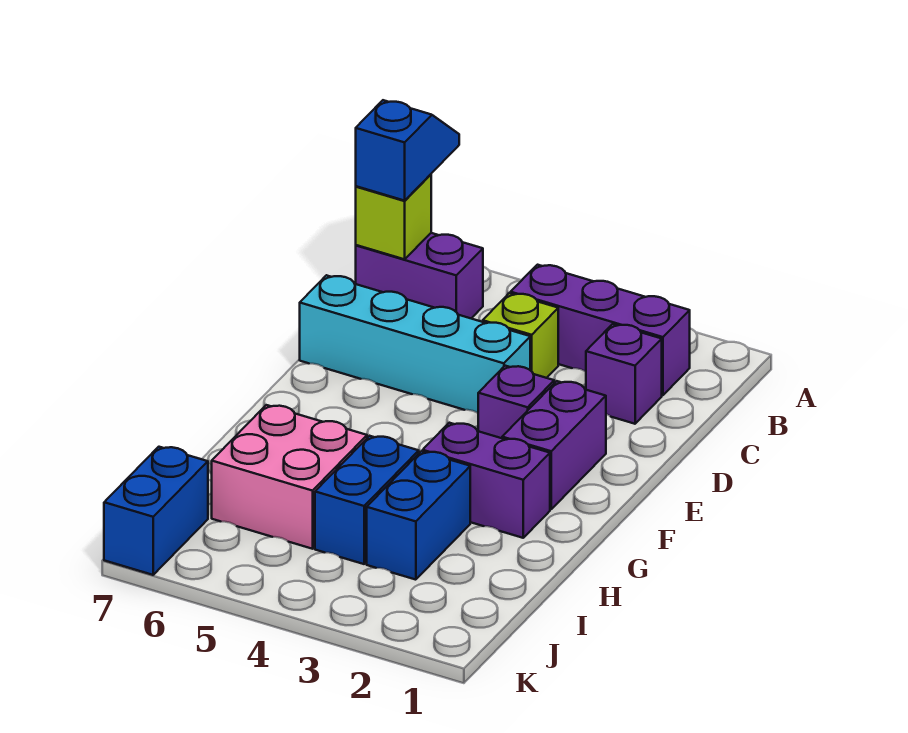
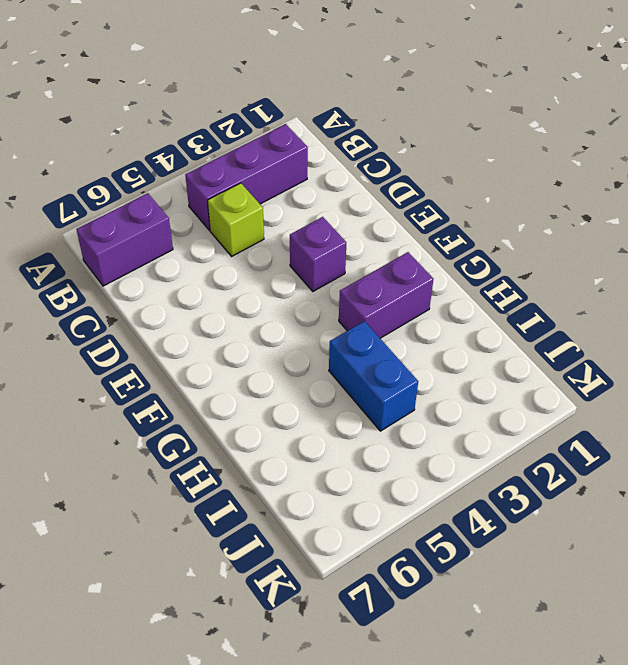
none -> purple brick C2 level 1
none -> cyan brick D4:D7 level 1
none -> purple brick E2:F2 level 1

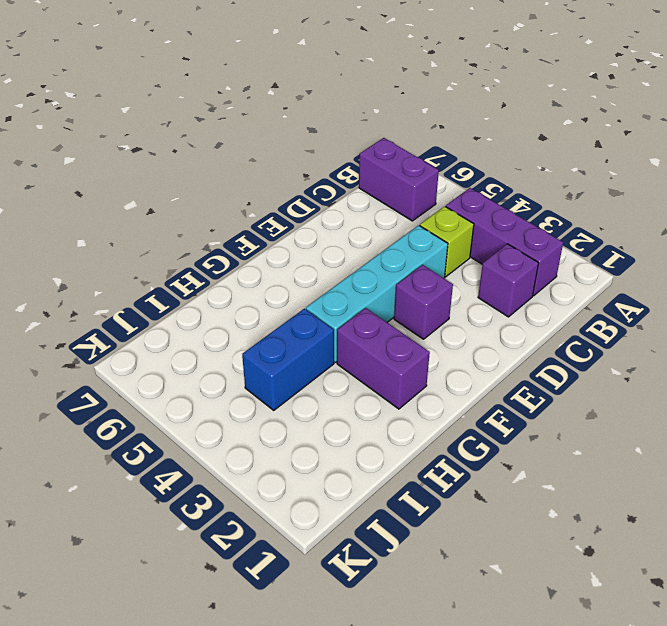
cyan brick D4:G4 level 1 -> cyan brick D4:D7 level 1
none -> purple brick E2:F2 level 1
none -> blue brick H3:I3 level 1
none -> pink brick H5:I6 level 1

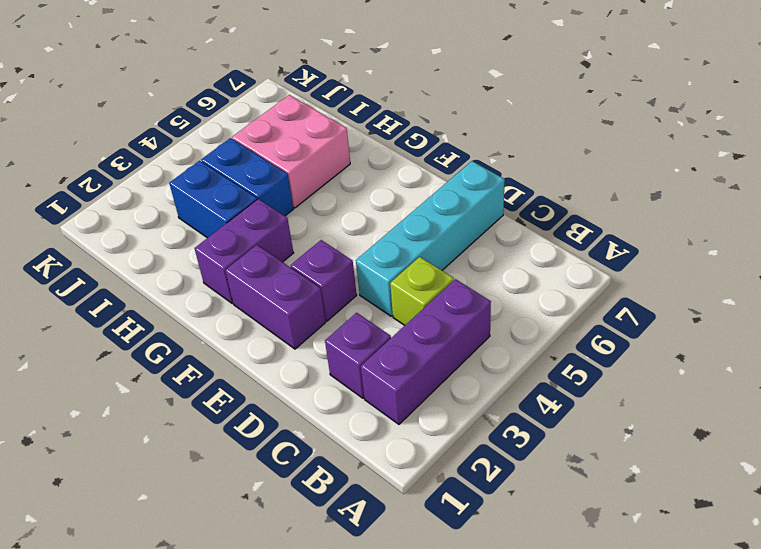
none -> purple brick B6:B7 level 1
none -> blue brick J7:K7 level 1
none -> lime brick B7 level 2

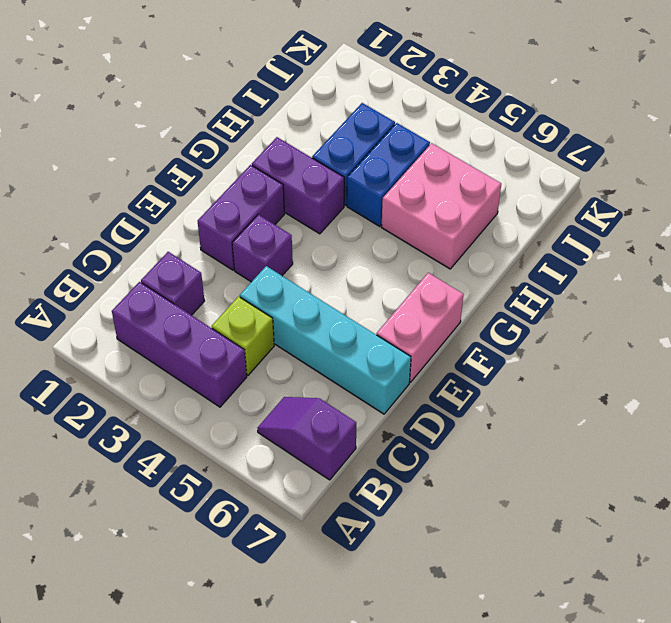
purple slope B6:B7 level 1 top 7 -> purple brick B6:B7 level 1
pink brick E7:F7 level 1 -> none
none -> blue brick J7:K7 level 1
none -> lime brick B7 level 2
none -> blue slope A7:B7 level 3 top B

